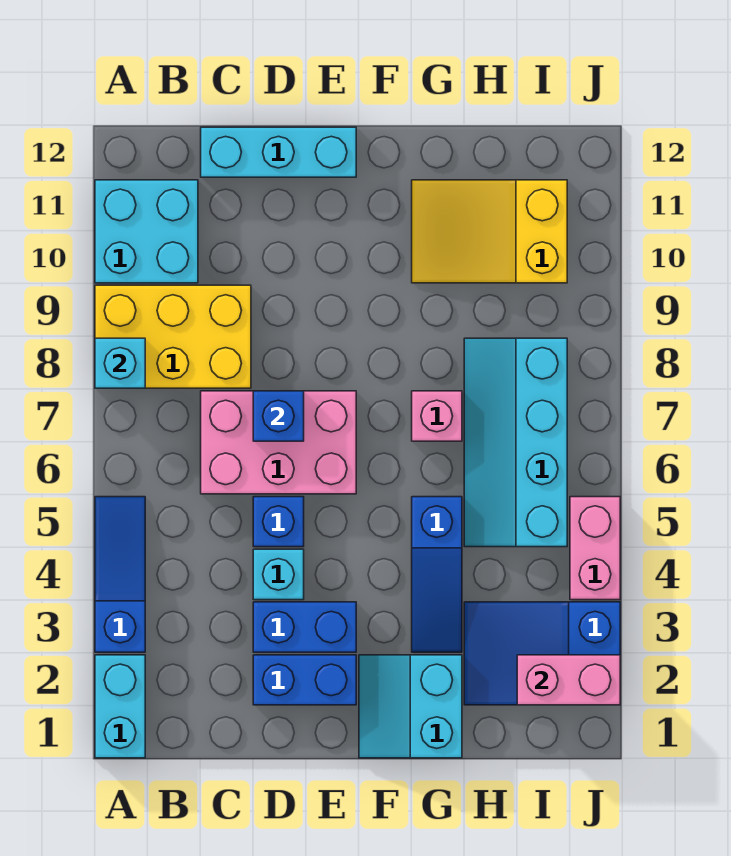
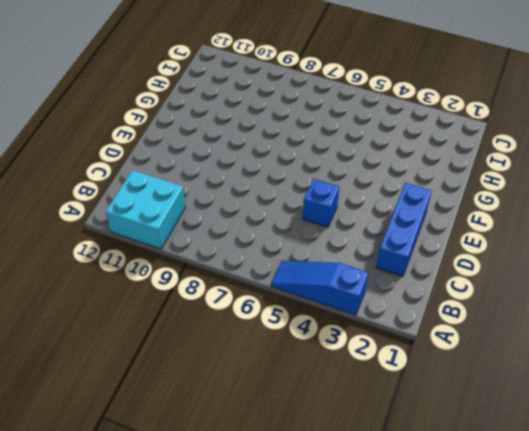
blue brick C2:E2 level 1 -> blue brick D2:E2 level 1
none -> cyan brick A1:A2 level 1
none -> yellow brick A8:C9 level 1
none -> pink brick C6:E7 level 1

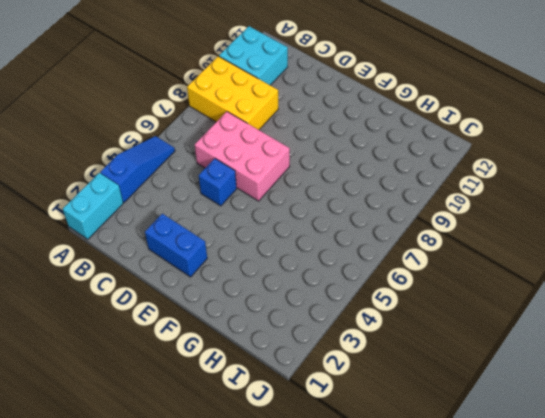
none -> cyan brick C12:E12 level 1
none -> blue brick D3:E3 level 1
none -> cyan brick D4 level 1

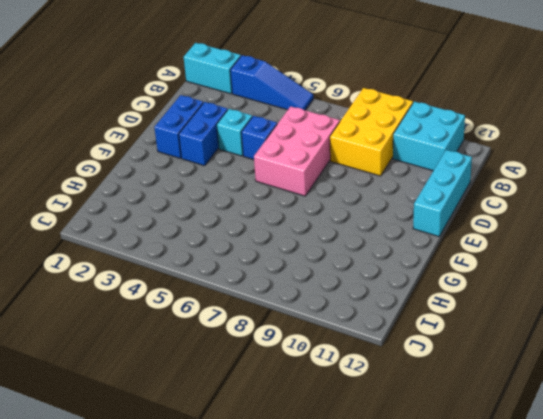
none -> cyan slope F1:G2 level 1 top G
none -> blue slope G3:G5 level 1 top 5
none -> pink brick G7 level 1

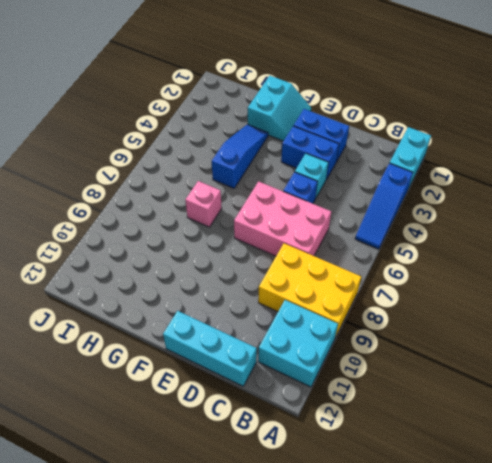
none -> yellow slope G10:I11 level 1 top I
none -> blue slope H2:J3 level 1 top J
none -> cyan slope H5:I8 level 1 top I

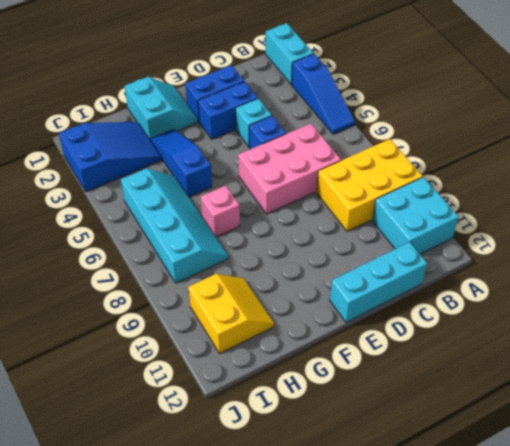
yellow slope H10:I11 level 1 top I -> yellow slope G10:I11 level 1 top I
none -> pink brick J4:J5 level 1
none -> cyan brick A8 level 2
none -> blue brick D7 level 2

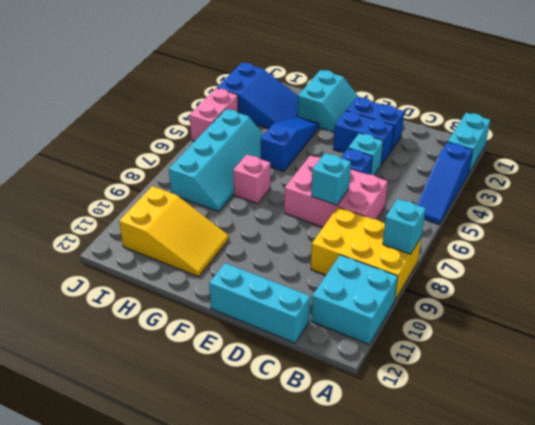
cyan brick D7 level 2 -> blue brick D7 level 2
none -> pink brick I2:J2 level 2

